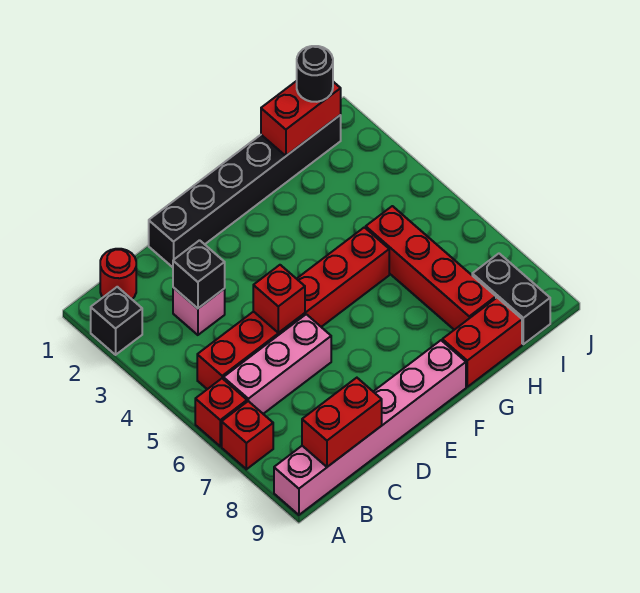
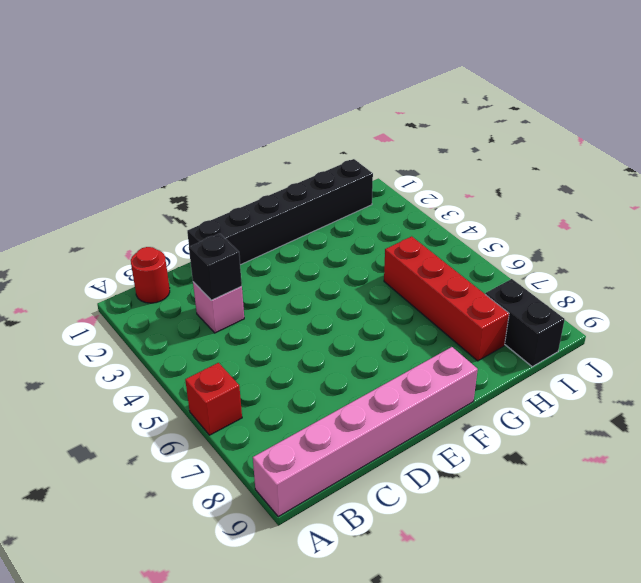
none -> black brick A2 level 1
none -> red brick A7 level 1
none -> red brick B5:G5 level 1

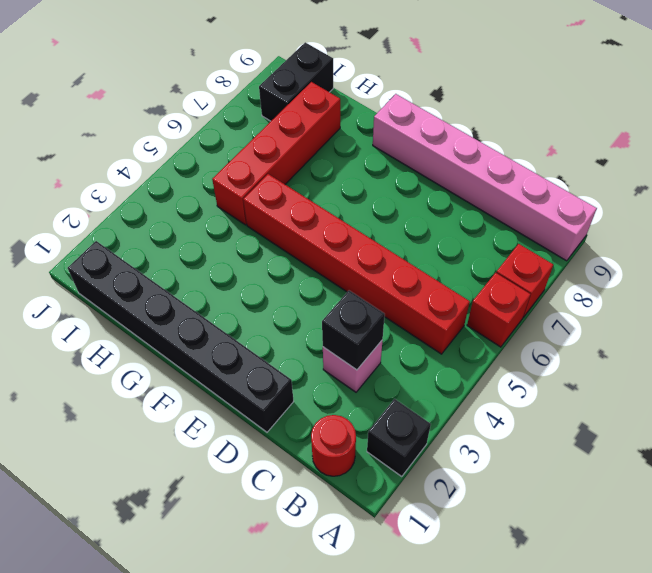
none -> pink brick B6:D6 level 1
none -> red brick G9:H9 level 1
none -> red brick B9:C9 level 2

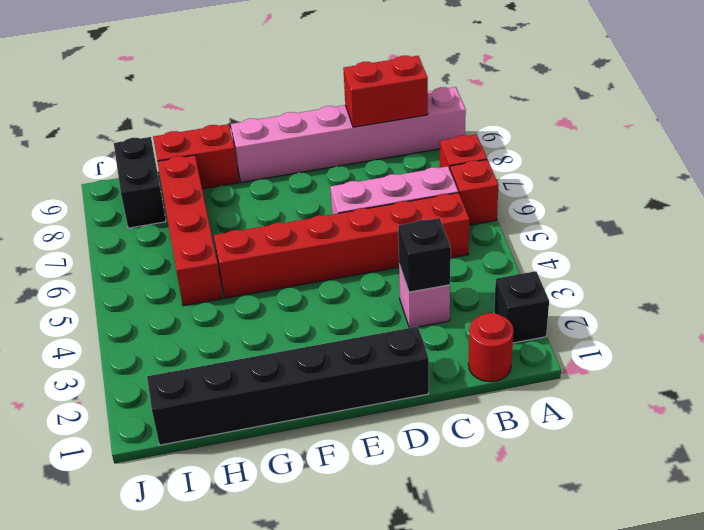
none -> red brick D5 level 2
none -> red brick H1:I1 level 2
none -> black round brick I1 level 3

